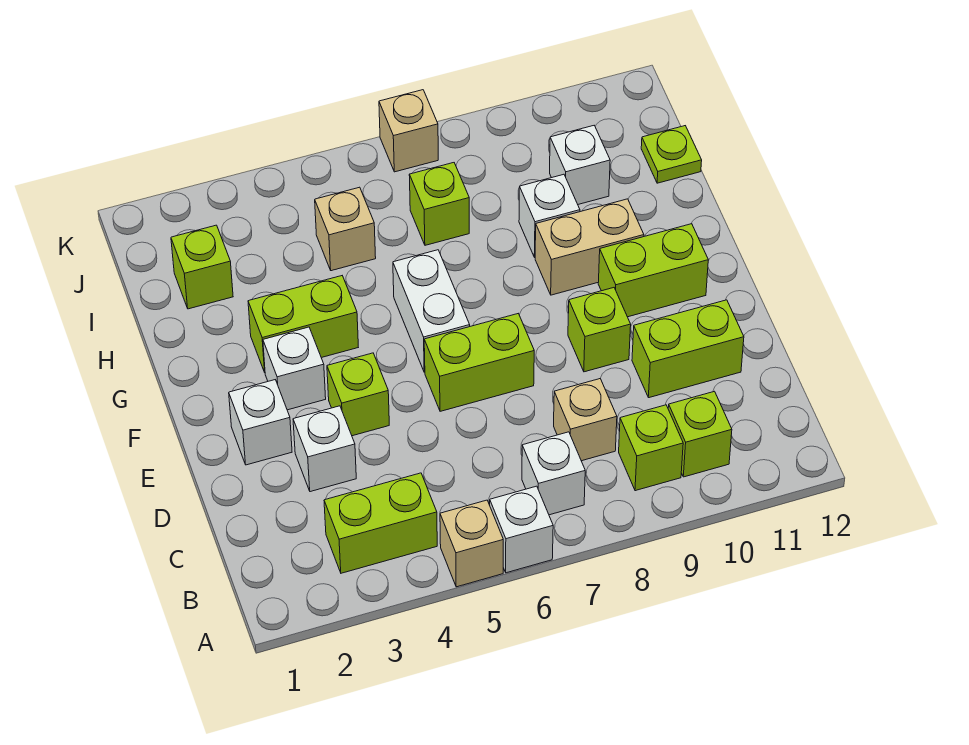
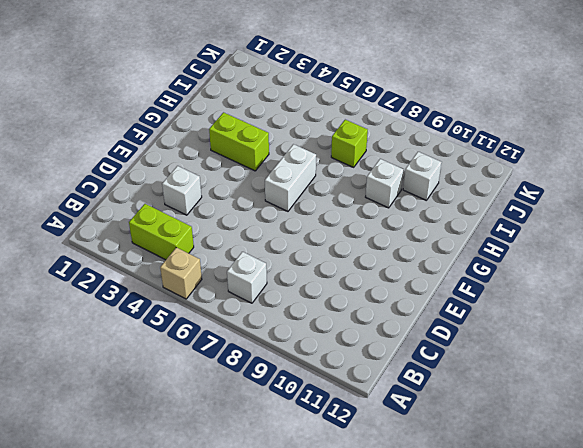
none -> white brick A6 level 1
none -> lime brick B9 level 1
none -> lime brick B10 level 1

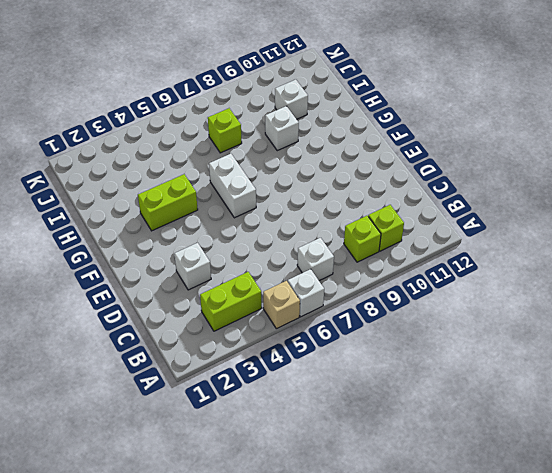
none -> tan brick C8 level 1
none -> lime brick D10:D11 level 1
none -> white brick E2 level 1

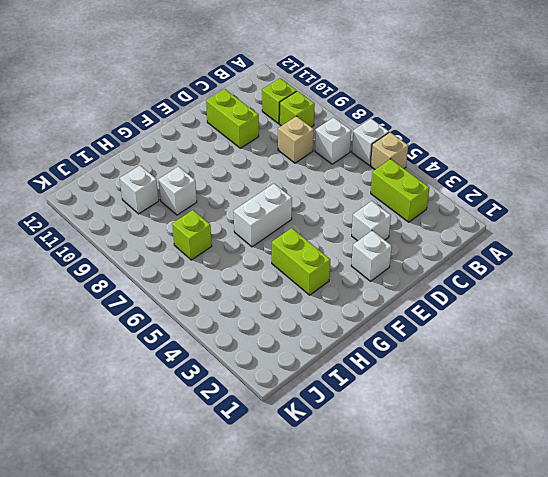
none -> lime brick E4 level 1
none -> lime brick E6:E7 level 1
none -> lime brick E9 level 1

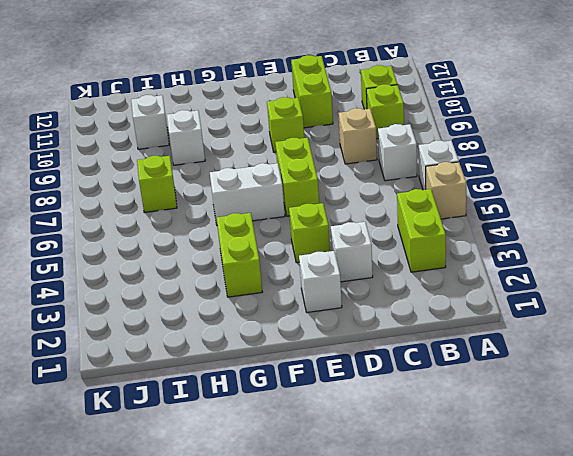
none -> white brick F3 level 1
none -> lime brick F10:F11 level 1
none -> tan brick G9:G10 level 1

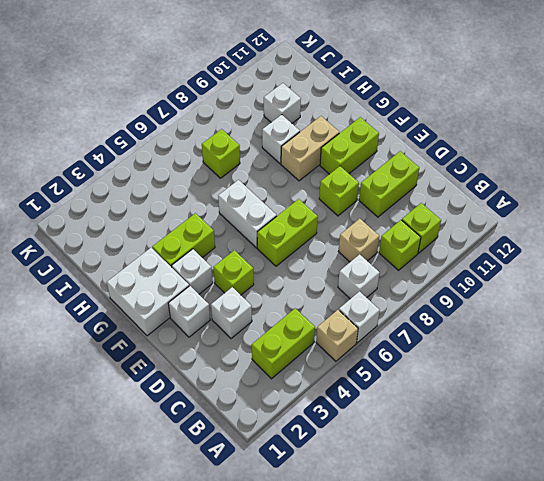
white brick F1:G2 level 1 -> none
none -> lime brick I2 level 1
none -> tan brick I5 level 1
none -> lime plate I12 level 1

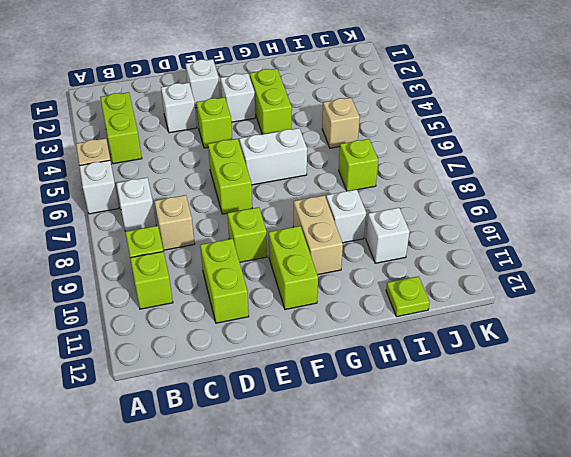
none -> lime brick I2 level 1
none -> tan brick K7 level 1

